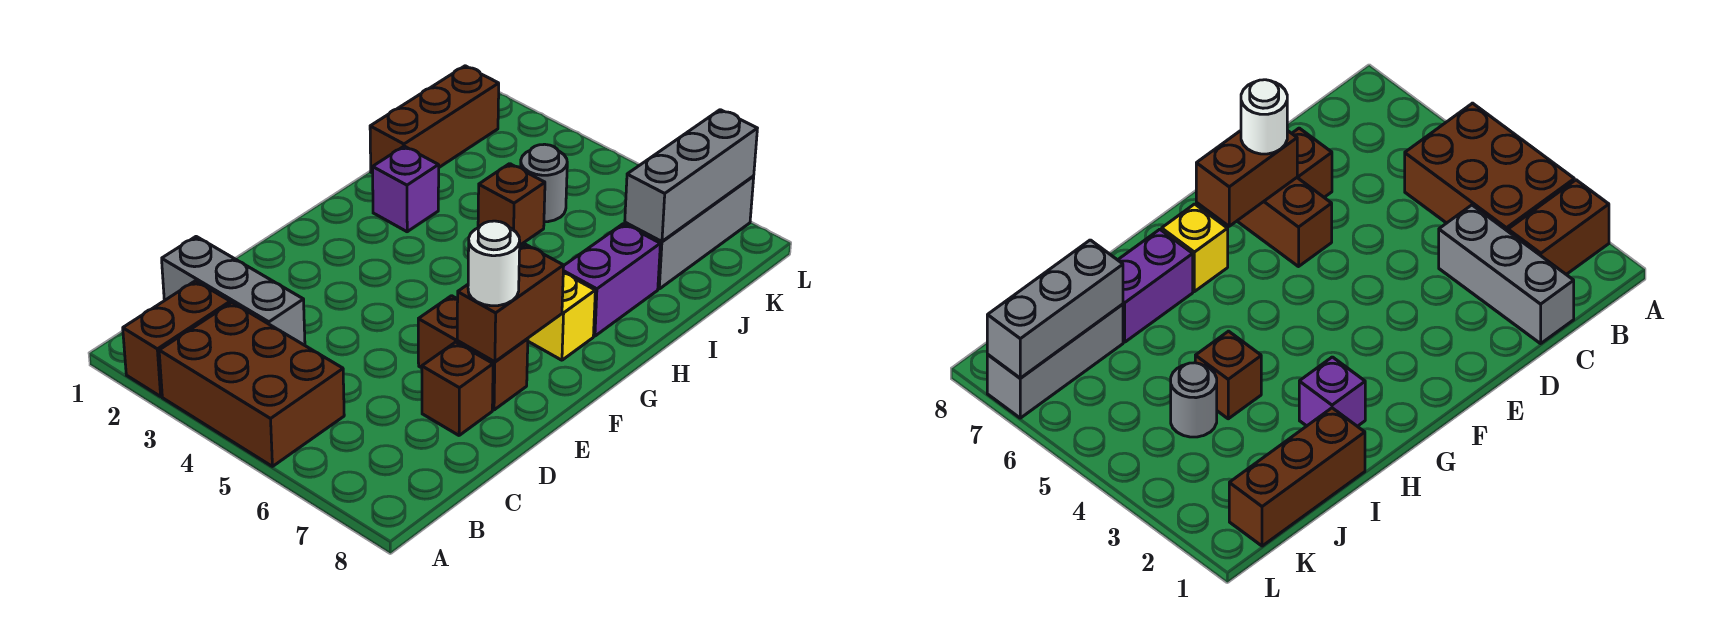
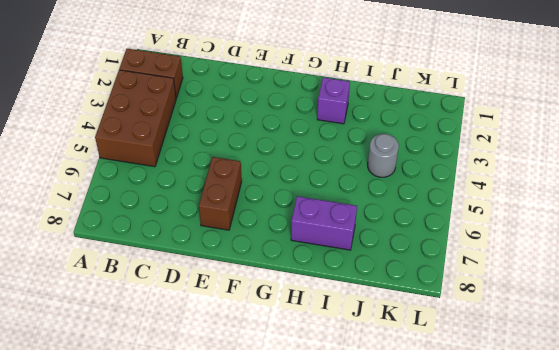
none -> grey brick C1:C3 level 1
none -> brown brick D7 level 1
none -> yellow brick G7 level 1

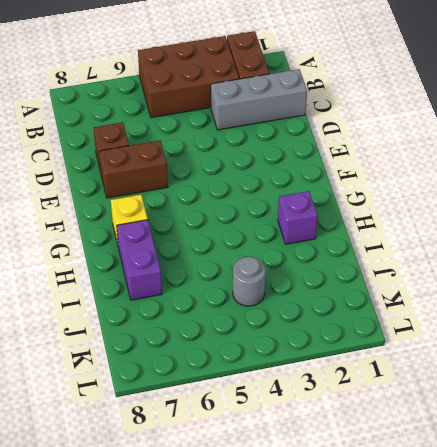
none -> brown brick I1:K1 level 1
none -> brown brick I4 level 1
none -> grey brick J7:L7 level 1

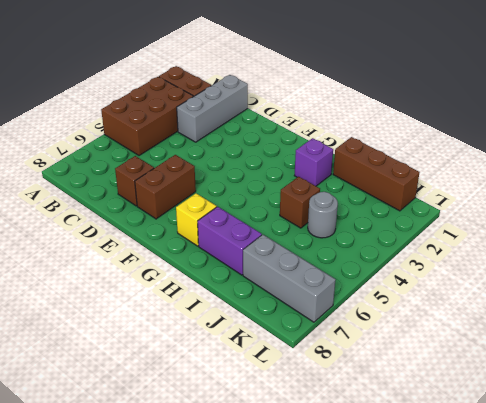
none -> brown brick E7:F7 level 2
none -> grey brick J7:L7 level 2
none -> white round brick E7 level 3

